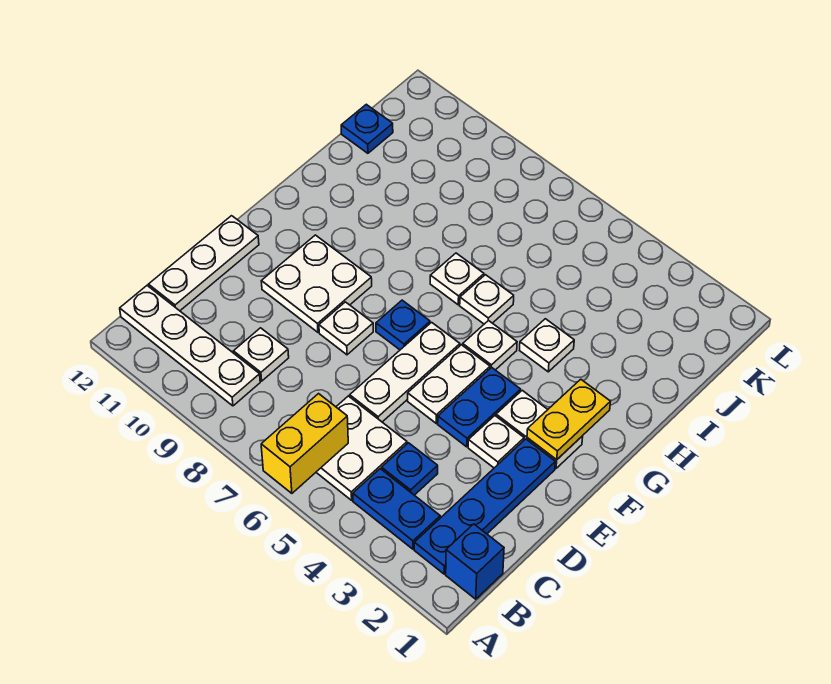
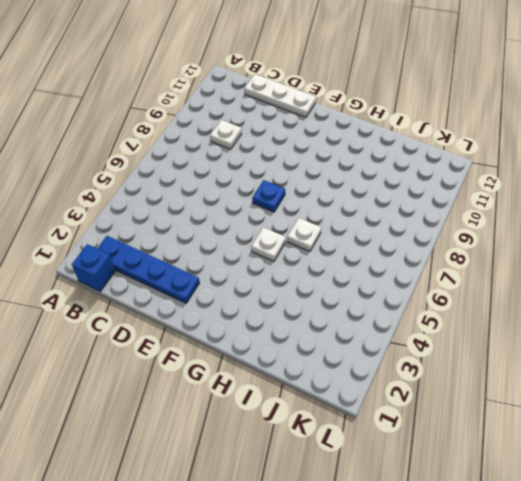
none -> blue plate B3:B4 level 1
none -> white plate B5:C6 level 1
none -> white plate B9:B12 level 1

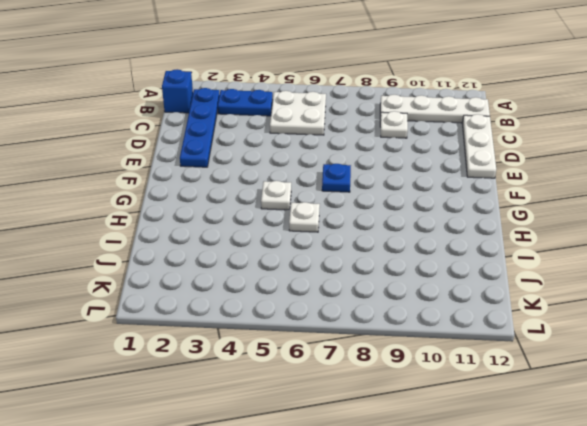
none -> blue plate C4 level 1
none -> white plate D6:F6 level 1
none -> white plate E3 level 1

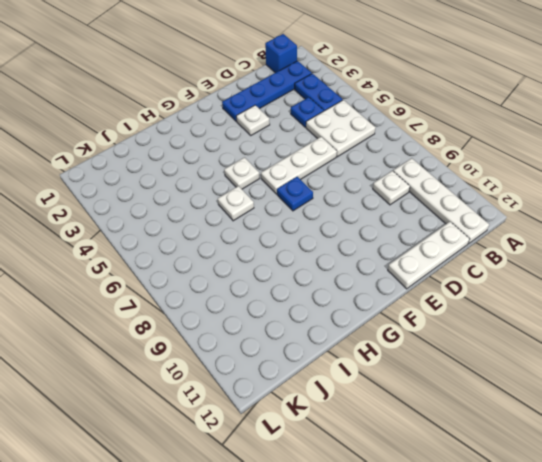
none -> blue plate E4:F4 level 1
none -> white plate E5:F5 level 1
none -> white plate E8 level 1

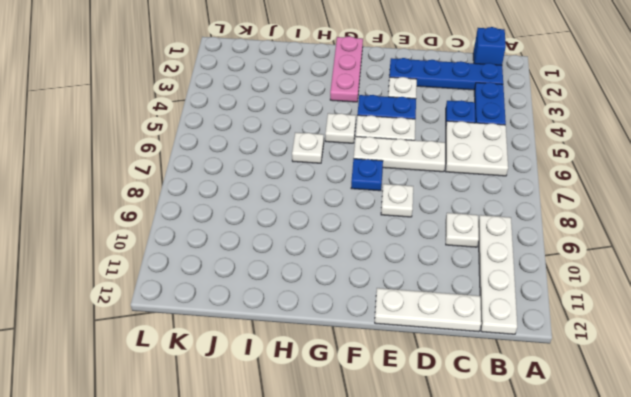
pink plate G1:G3 level 1 -> none
none -> white plate E9:F10 level 1
none -> white plate F2:F3 level 1
none -> white plate H4 level 1

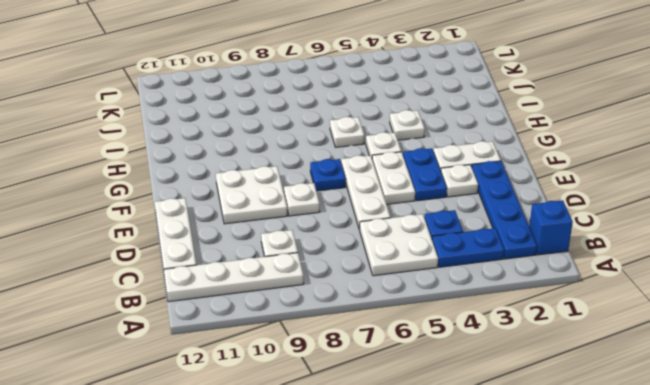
none -> white plate H7 level 1
none -> blue plate J12 level 1
none -> yellow brick A6:B6 level 2

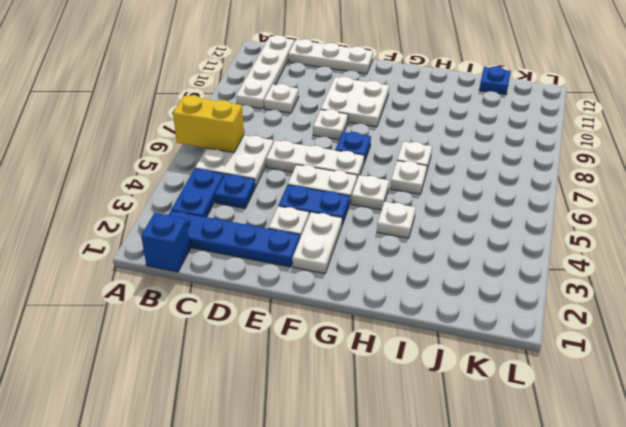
none -> yellow plate F2:G2 level 2

